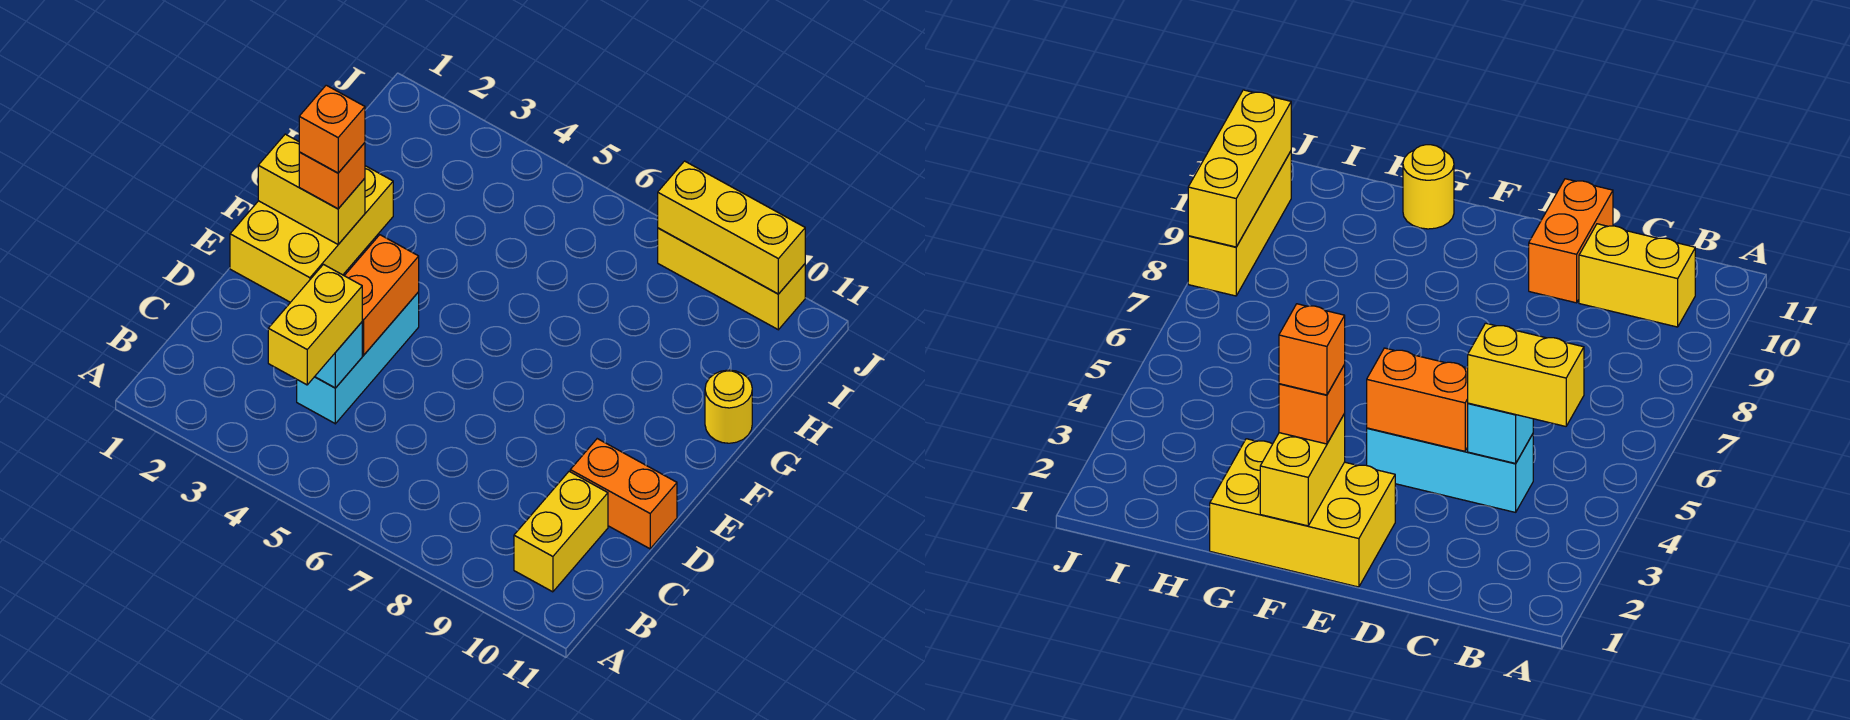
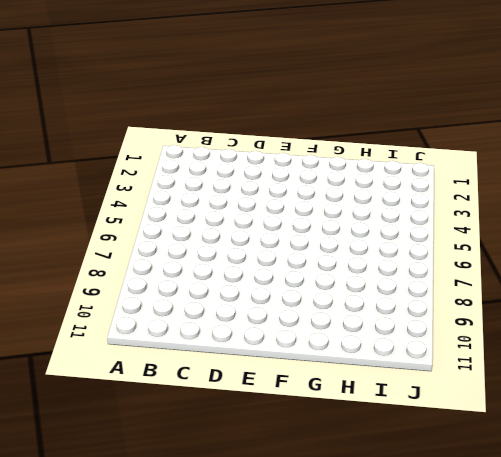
none -> yellow brick B10:C10 level 1
none -> cyan brick C4:E4 level 1
none -> orange brick D10:D11 level 1

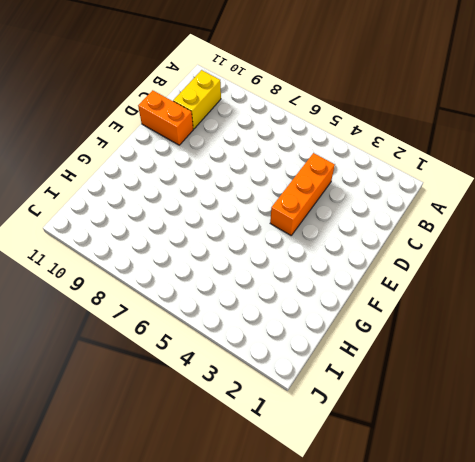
orange brick C4:E4 level 1 -> cyan brick C4:E4 level 1
none -> yellow brick E1:G2 level 1
none -> yellow round brick G11 level 1
none -> yellow brick J8:J10 level 1

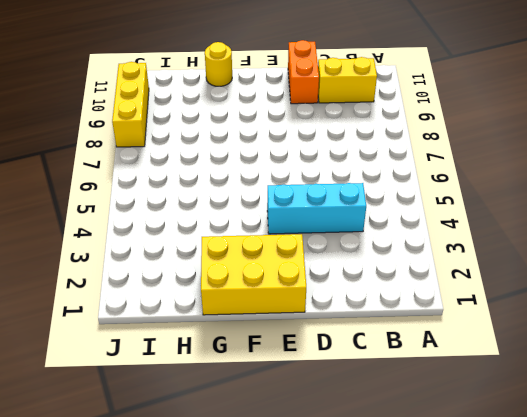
none -> cyan brick C4 level 2
none -> orange brick D4:E4 level 2
none -> yellow brick F1:F2 level 2

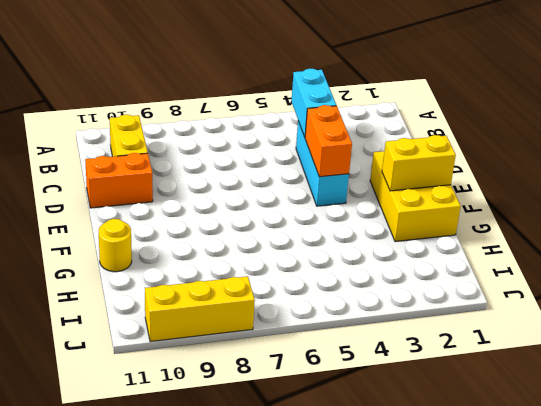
cyan brick B4:C4 level 2 -> cyan brick C4 level 2
none -> yellow brick J8:J10 level 2
none -> yellow brick B4:C4 level 3
none -> orange brick F2 level 3

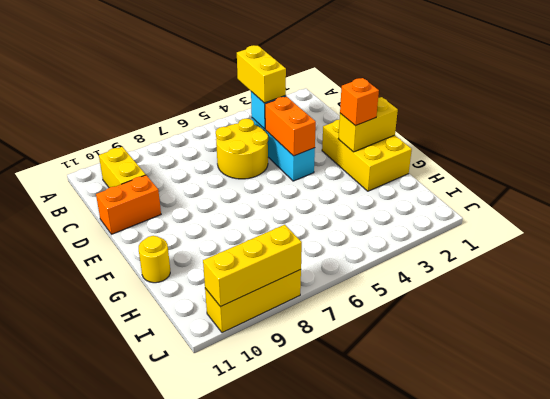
yellow round brick C5:D6 level 1 -> none
none -> orange brick F2 level 4

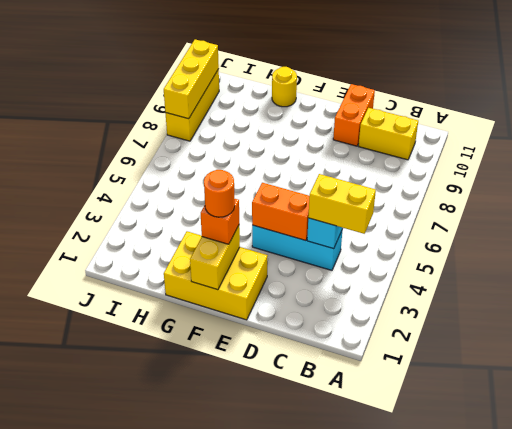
orange round brick F2 level 4 -> orange brick F2 level 4

